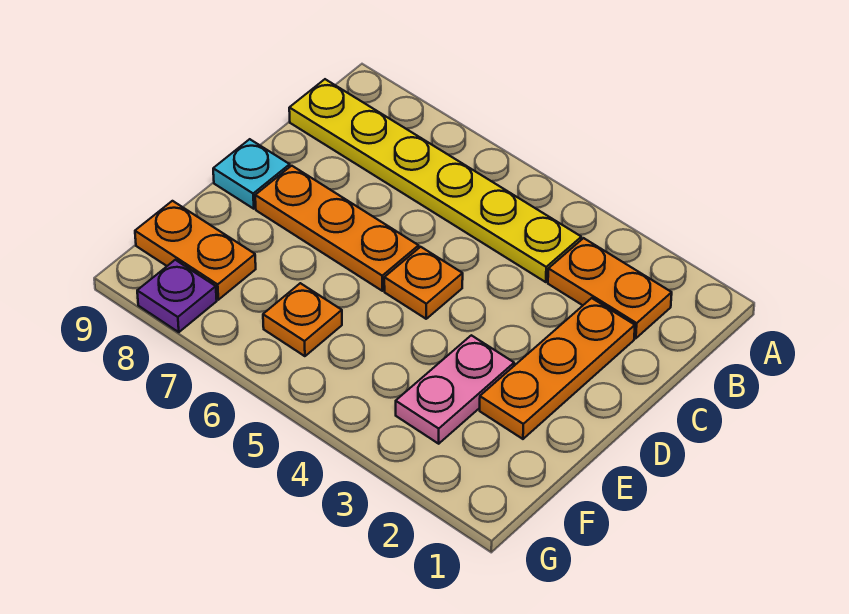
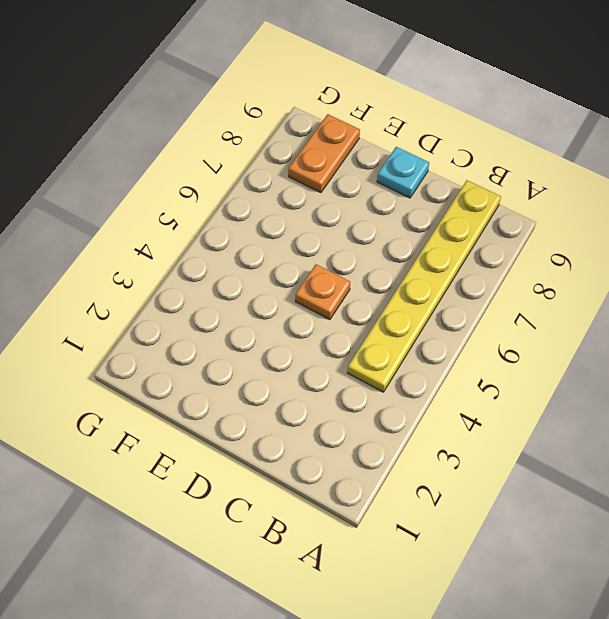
none -> orange plate B2:B3 level 1
none -> orange plate C2:E2 level 1

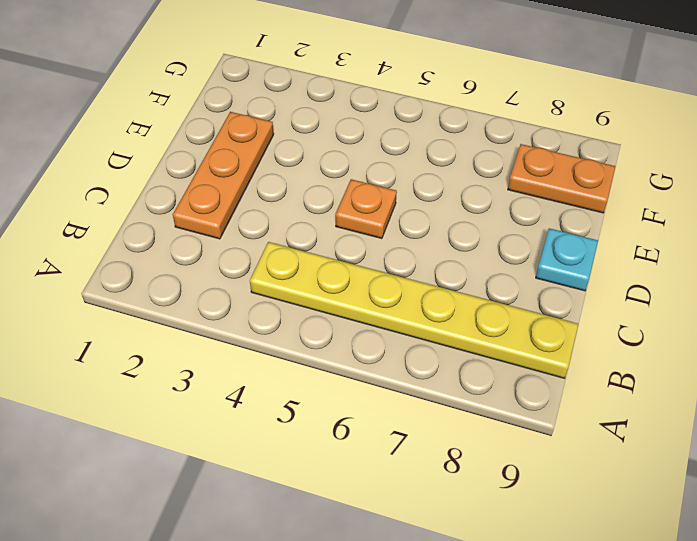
none -> orange plate B2:B3 level 1
none -> orange plate D6:D8 level 1

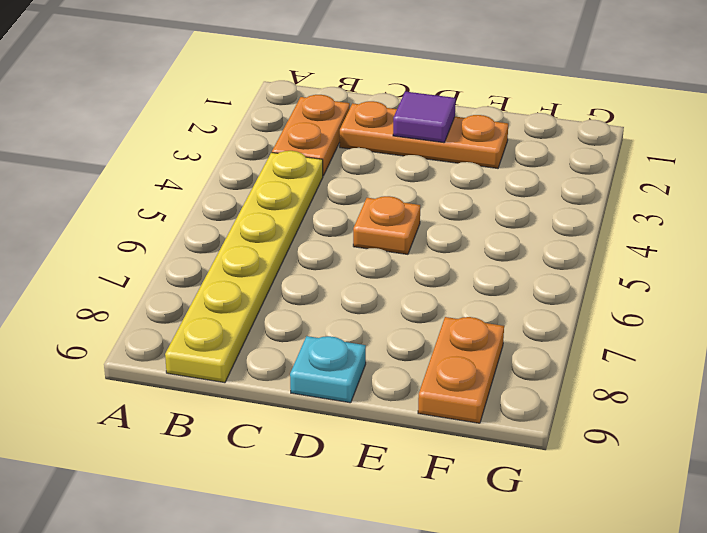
purple tile D2 level 2 -> none
none -> orange plate D6:D8 level 1
none -> pink plate E3:F3 level 1

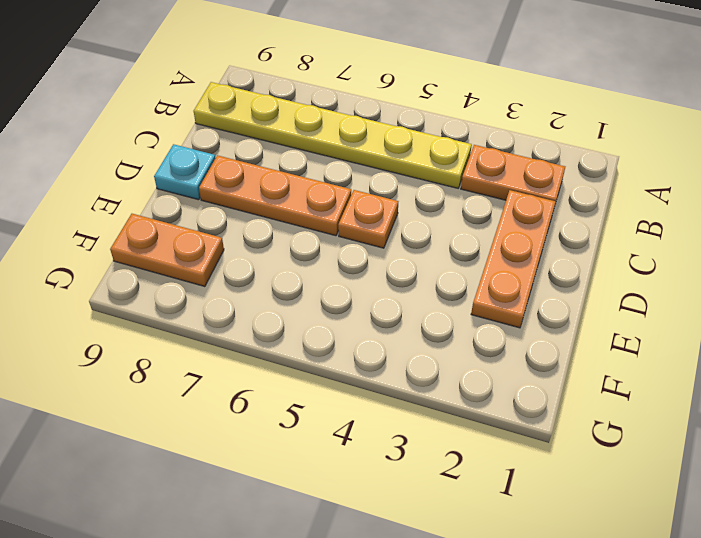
none -> pink plate E3:F3 level 1
none -> orange plate F6 level 1

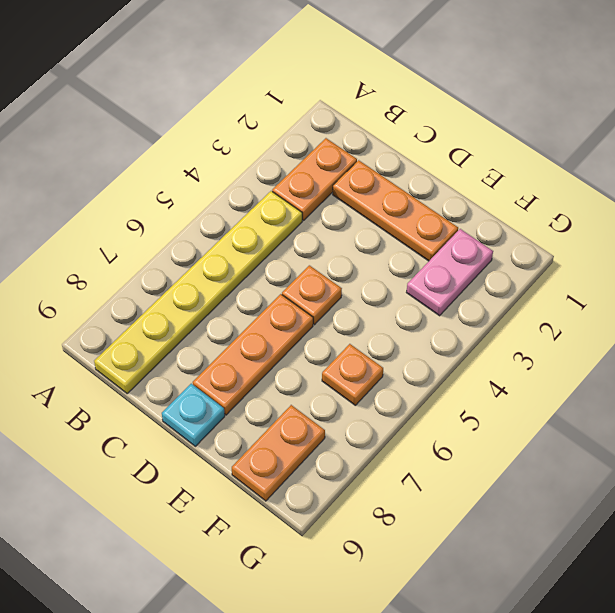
pink plate F2:F3 level 1 -> pink plate E3:F3 level 1
none -> purple plate G8 level 1

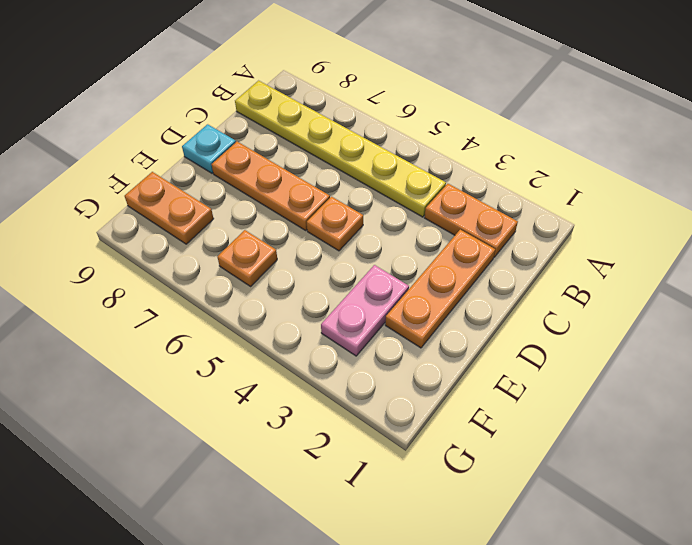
none -> purple plate G8 level 1

